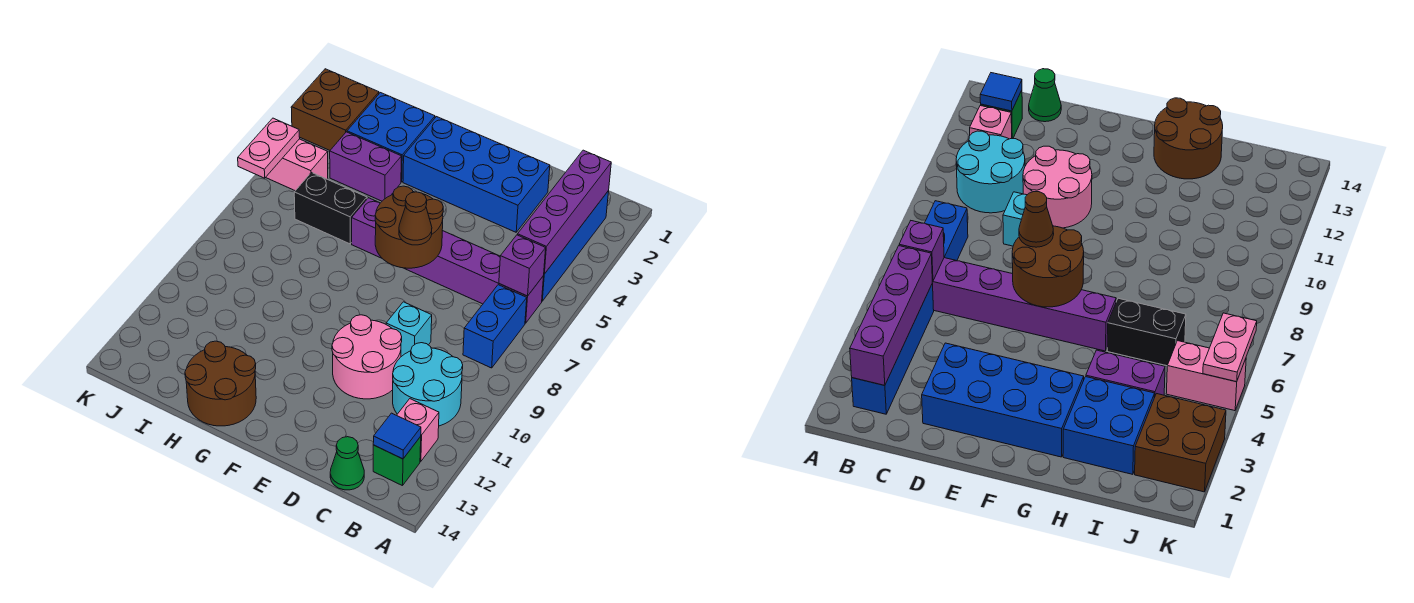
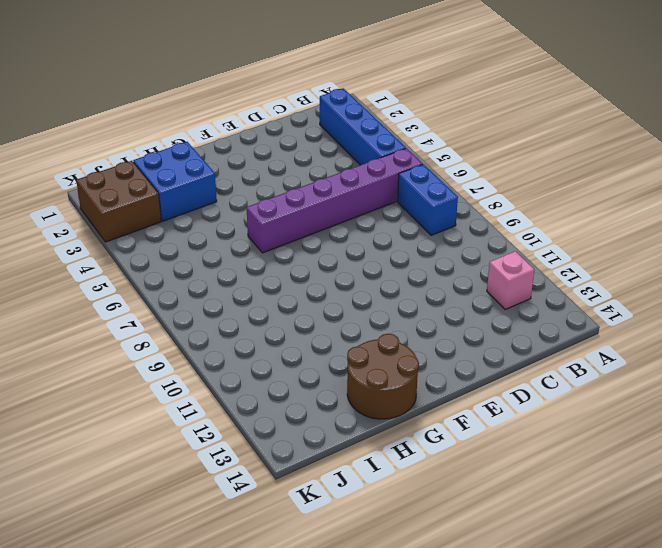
none -> cyan round brick B10:C11 level 1
none -> green brick B13 level 1
none -> green cone C14 level 1

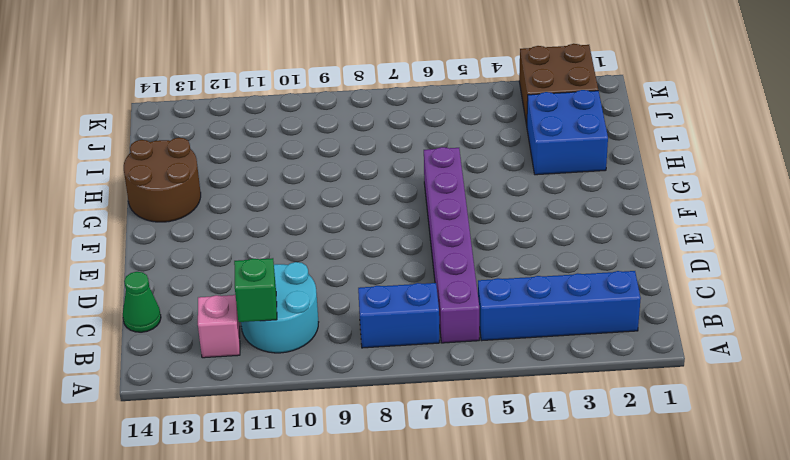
green brick B11 level 2 -> green brick B13 level 1
none -> blue brick D2:G3 level 1
none -> cyan brick D9 level 1
none -> pink round brick D10:E11 level 1

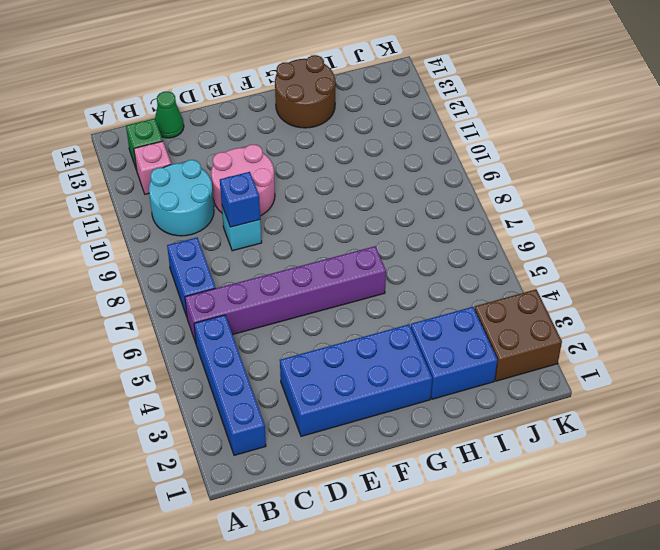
blue brick D9 level 2 -> none
none -> purple brick H4:I4 level 1
none -> black brick H6:I6 level 1
none -> pink brick J5:K5 level 1

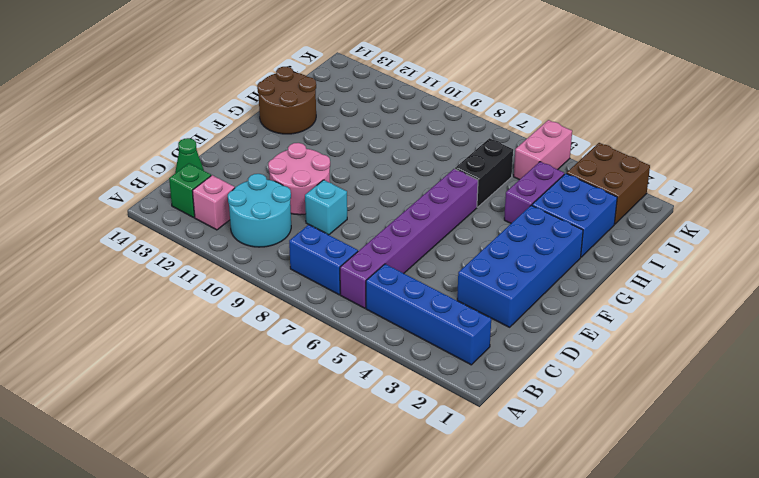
none -> purple brick B2:B5 level 2
none -> purple brick B6 level 2
none -> blue tile B13 level 2

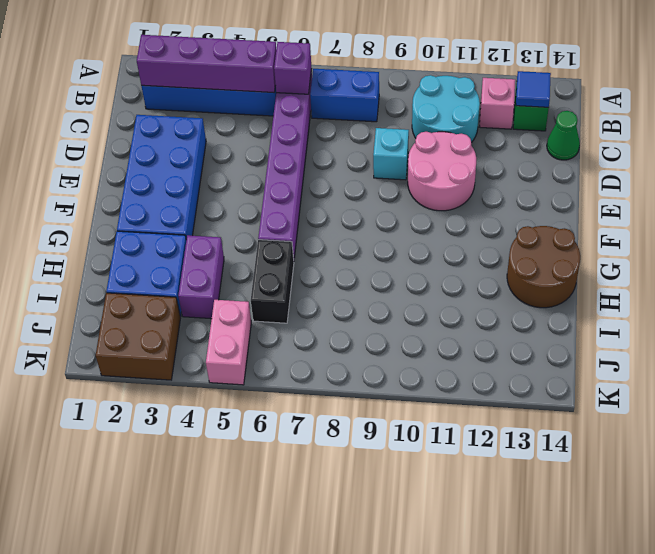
none -> brown round brick E6:F7 level 2
none -> pink plate K5:K6 level 2
none -> brown cone E7 level 3

